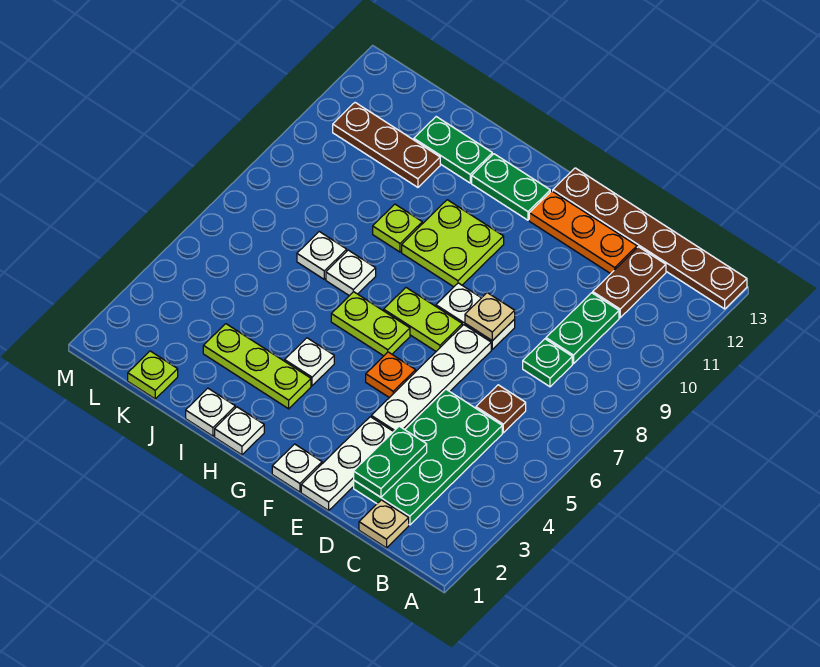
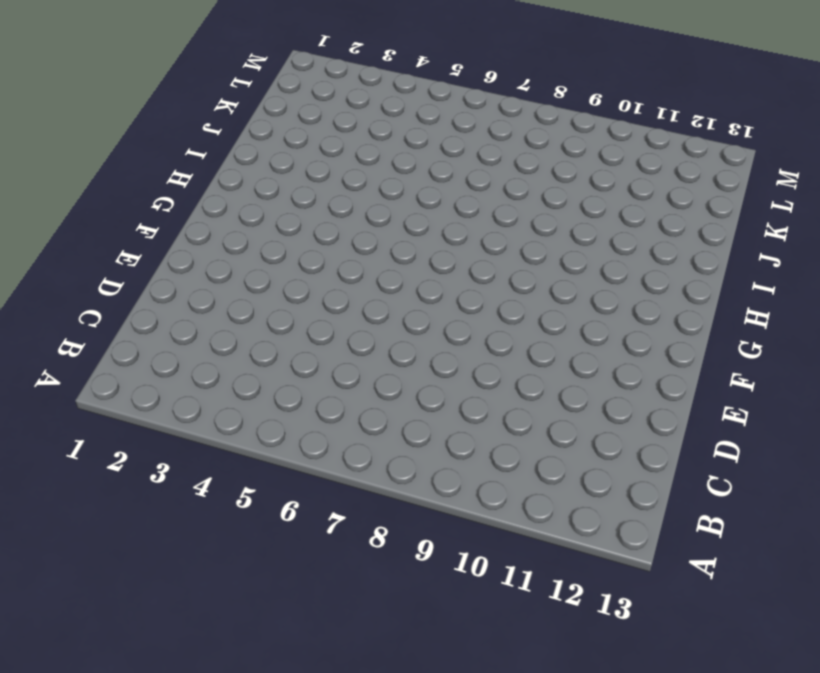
none -> brown plate A13:F13 level 1
none -> tan plate C1 level 1
none -> green plate C2:D5 level 1

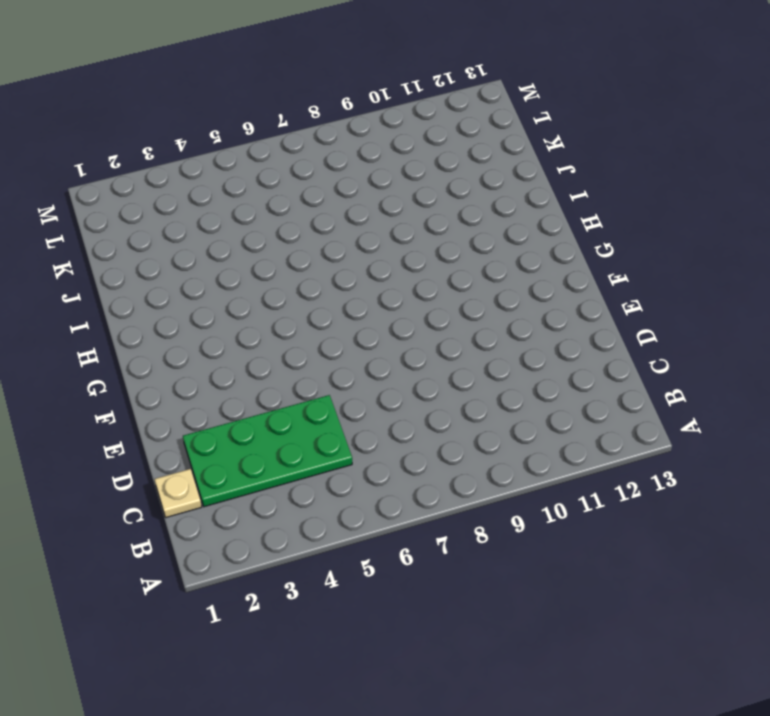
none -> brown plate A13:F13 level 1
none -> brown plate C6 level 1
none -> green plate C8 level 1

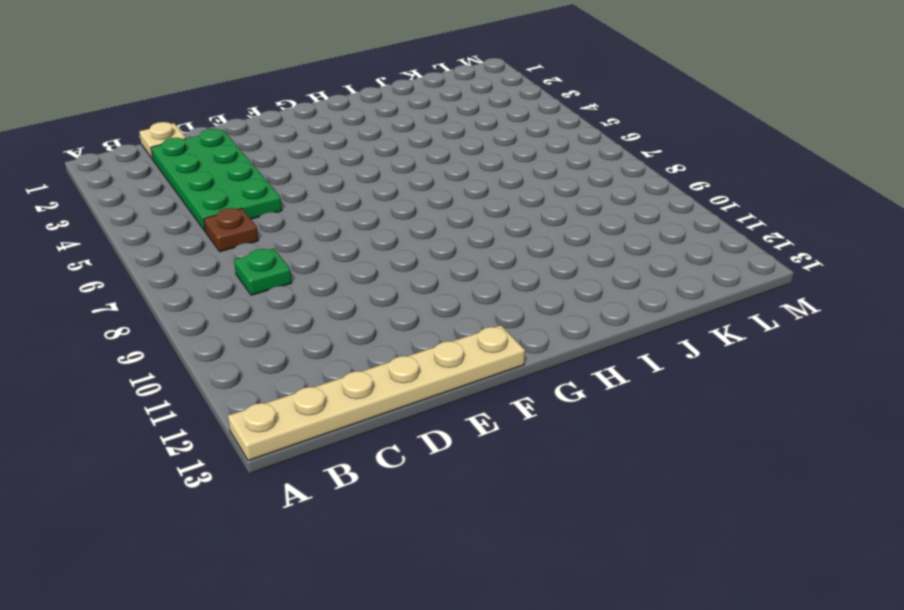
tan plate A13:F13 level 1 -> brown plate A13:F13 level 1
none -> green plate C9:C10 level 1
none -> brown plate C11:C12 level 1
none -> orange plate D12:F12 level 1

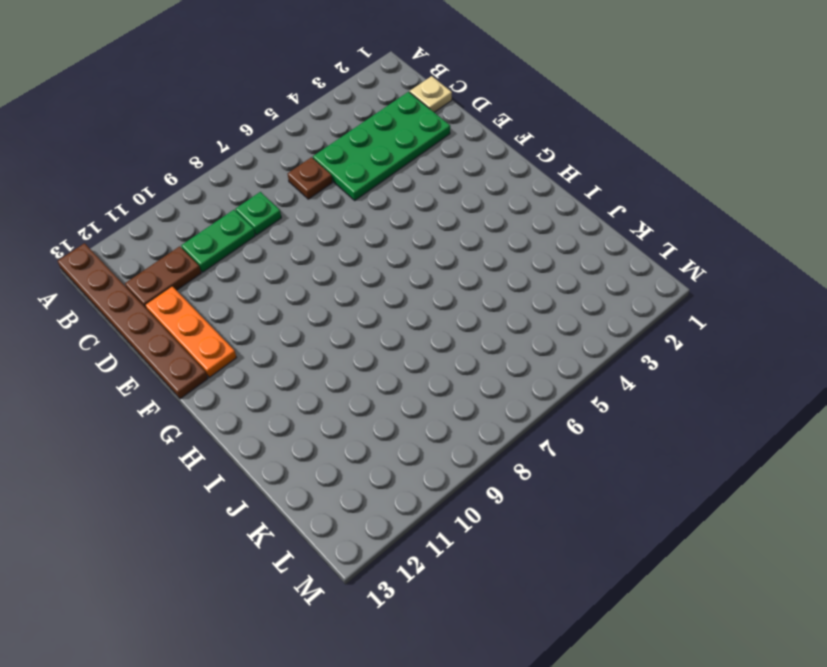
none -> white plate E1:E3 level 1
none -> white plate E4:E7 level 1
none -> white plate E8:F8 level 1

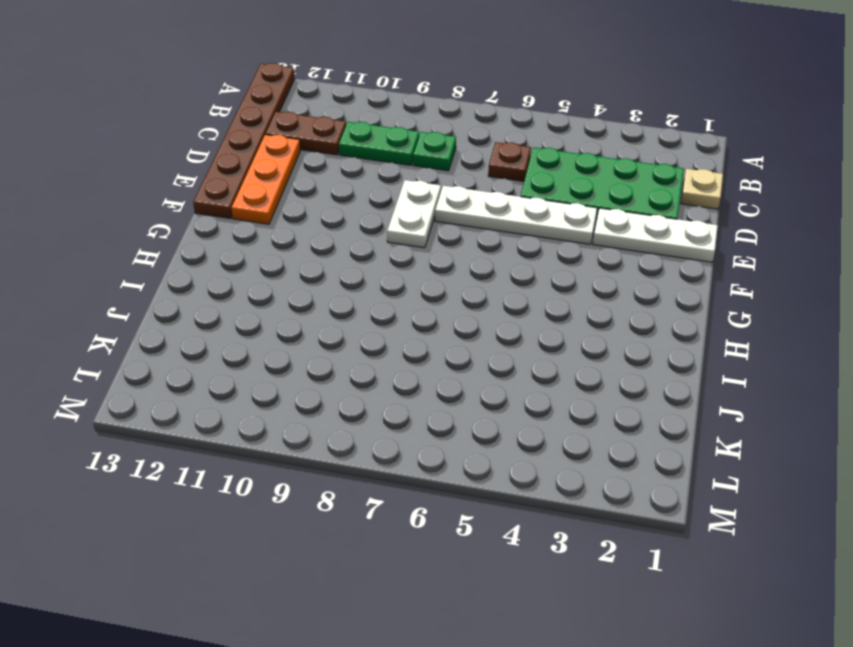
none -> white plate F1 level 1
none -> orange plate F5 level 1
none -> lime plate F7:G7 level 1

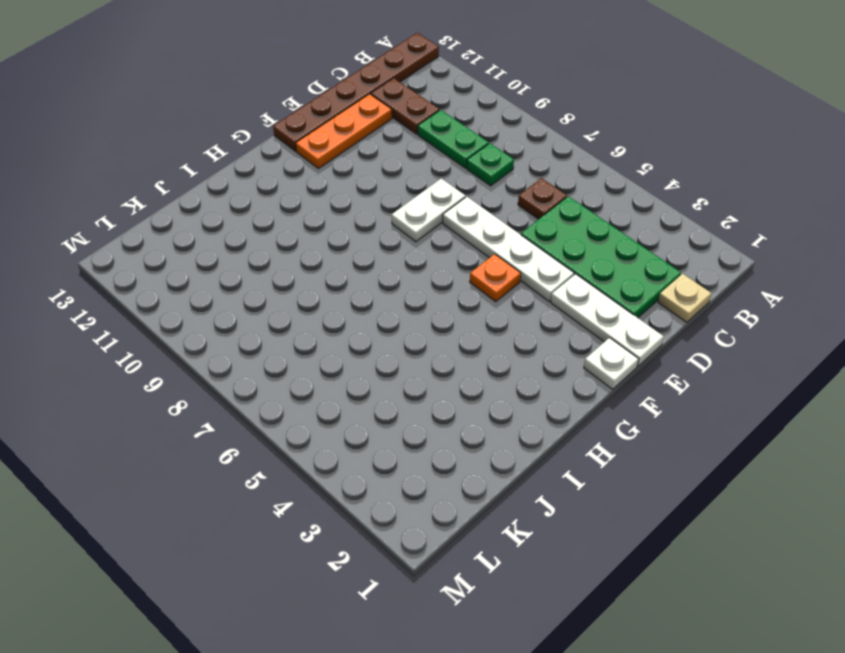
none -> lime plate F7:G7 level 1
none -> lime plate G6:H6 level 1
none -> lime plate G9:H10 level 1

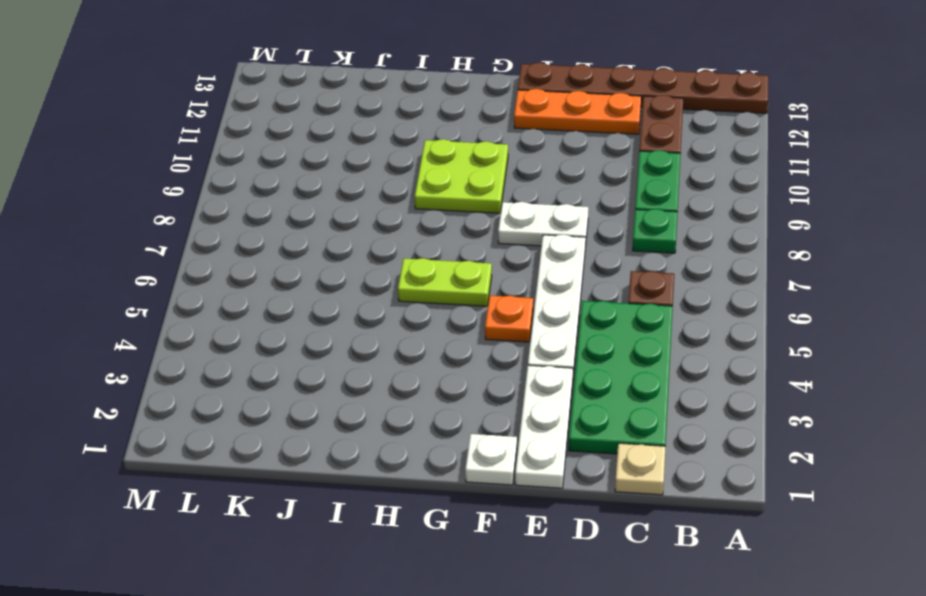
none -> lime plate F7:G7 level 1
none -> green plate G12:H12 level 1
none -> white plate H1 level 1

